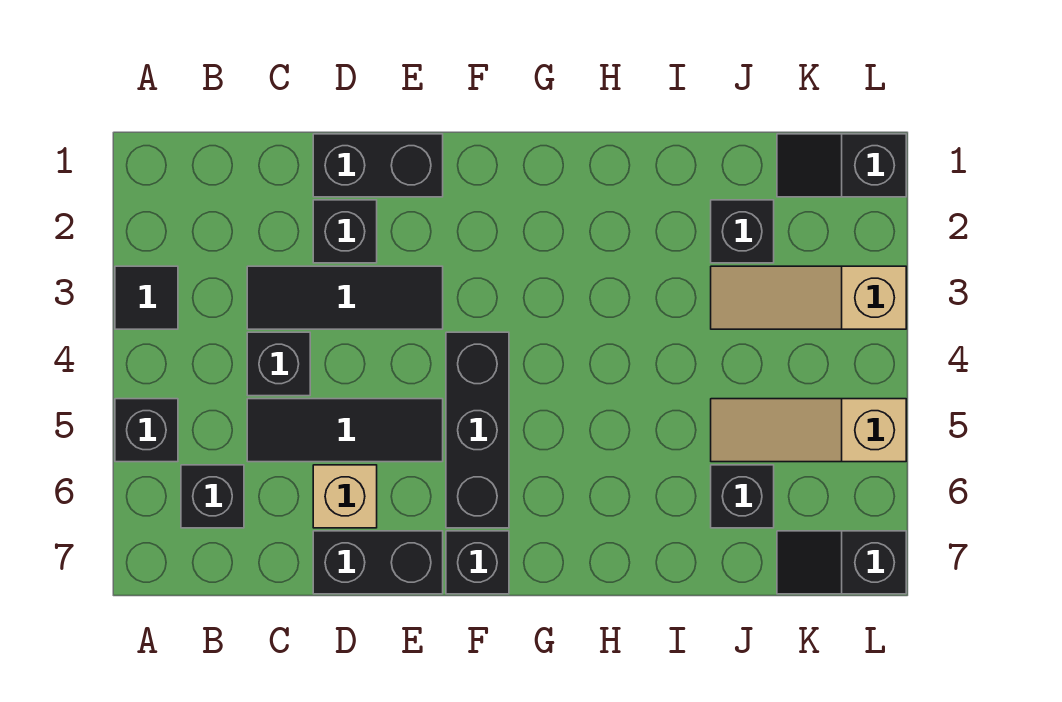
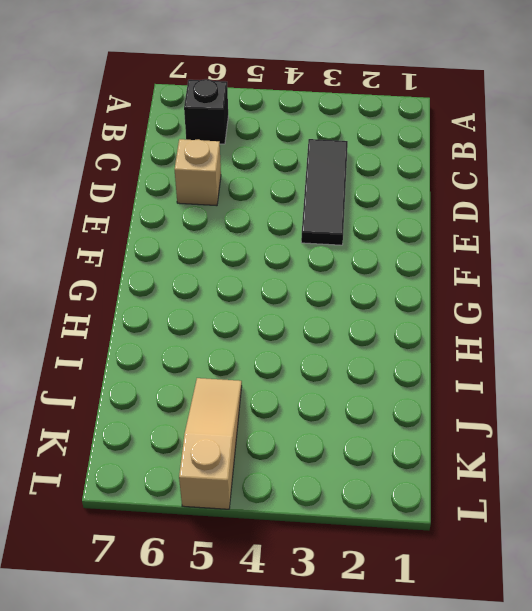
none -> black tile A3 level 1
none -> black brick A5 level 1
none -> black brick C4 level 1

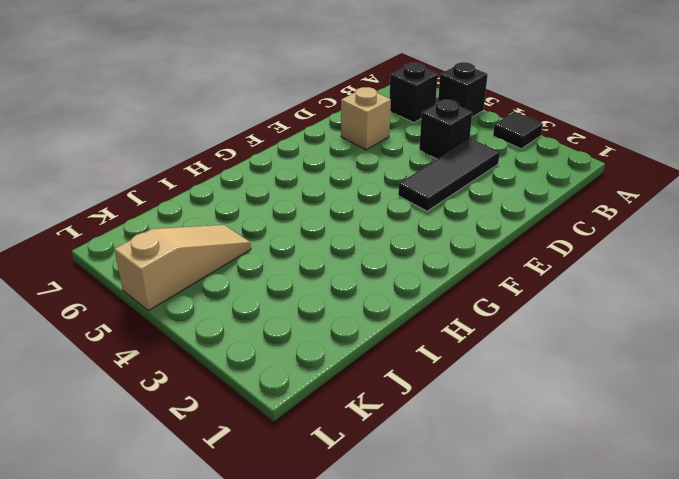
none -> black tile C5:E5 level 1
none -> black brick D1:E1 level 1
none -> black brick D2 level 1

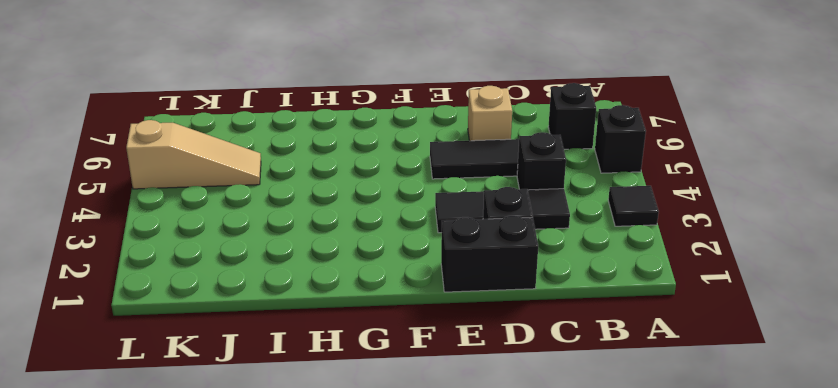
none -> black brick D7:E7 level 1
none -> black brick F4:F6 level 1
none -> black brick F7 level 1

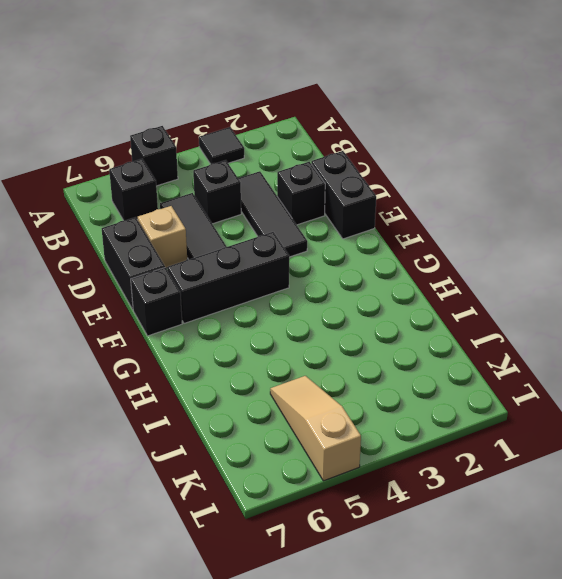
none -> black brick J2 level 1
none -> tan slope J3:L3 level 1 top L
none -> black brick J6 level 1

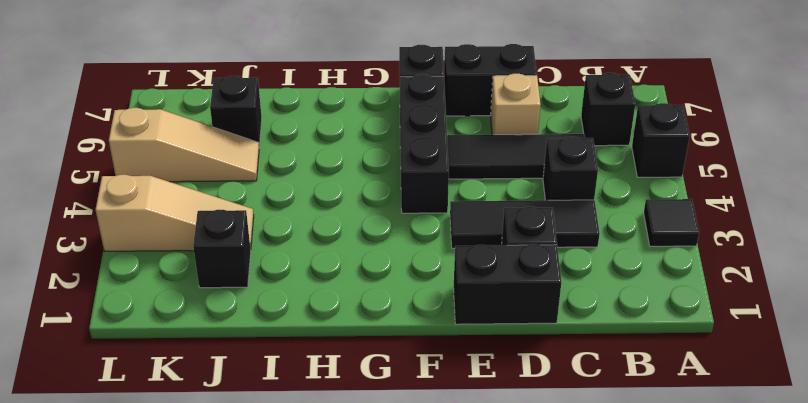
none -> black slope K1:L1 level 1 top L
none -> black slope K7:L7 level 1 top L

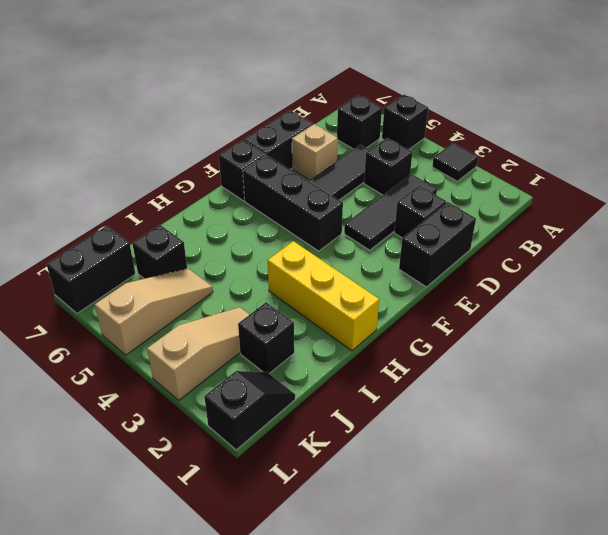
yellow brick H1:H3 level 1 -> none
black brick K7:L7 level 1 -> black slope K7:L7 level 1 top L

